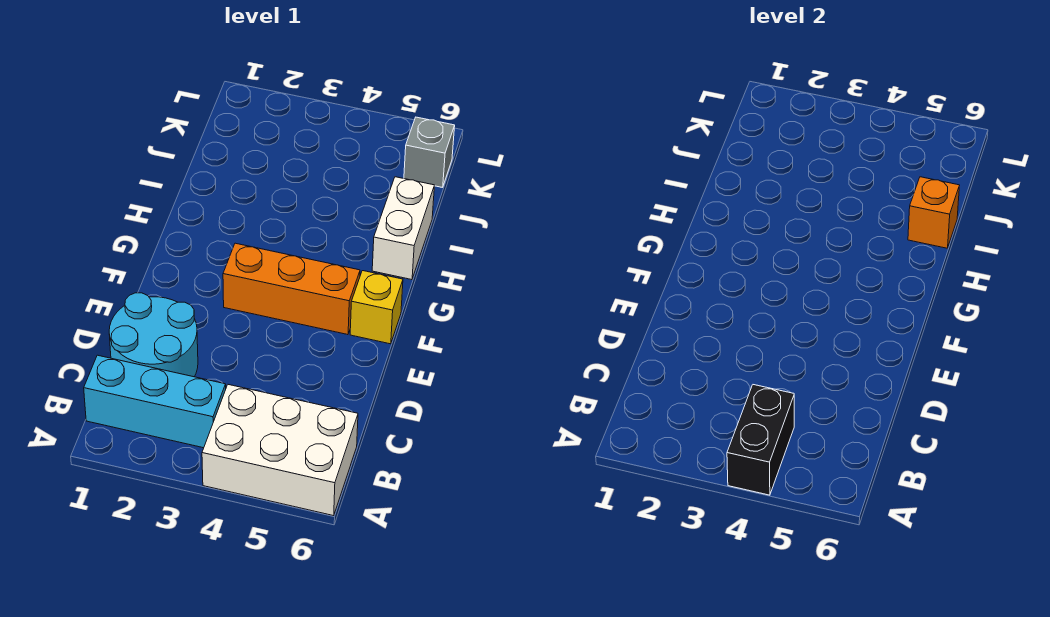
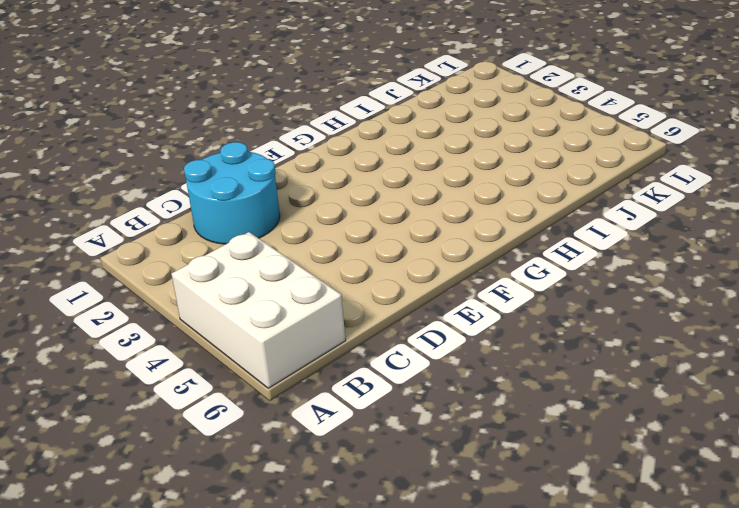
none -> cyan brick B1:B3 level 1
none -> orange brick F3:F5 level 1

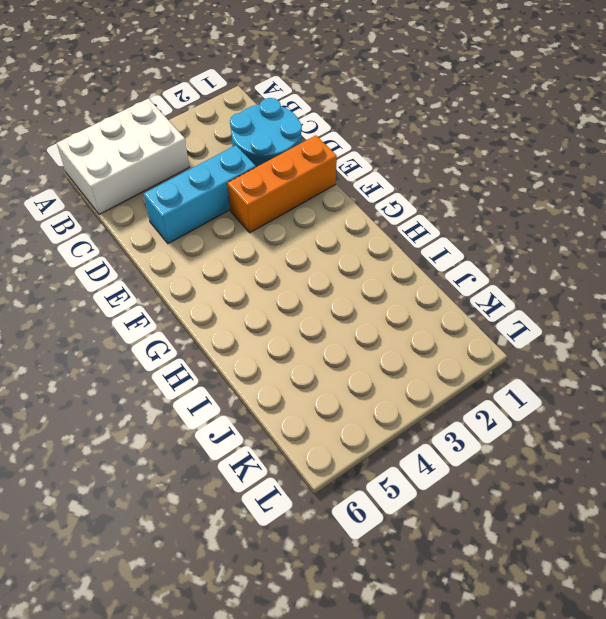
cyan brick D3:D5 level 1 -> cyan brick B1:B3 level 1
orange brick E1:E3 level 1 -> orange brick F3:F5 level 1
none -> yellow brick F6 level 1
none -> white brick H6:I6 level 1

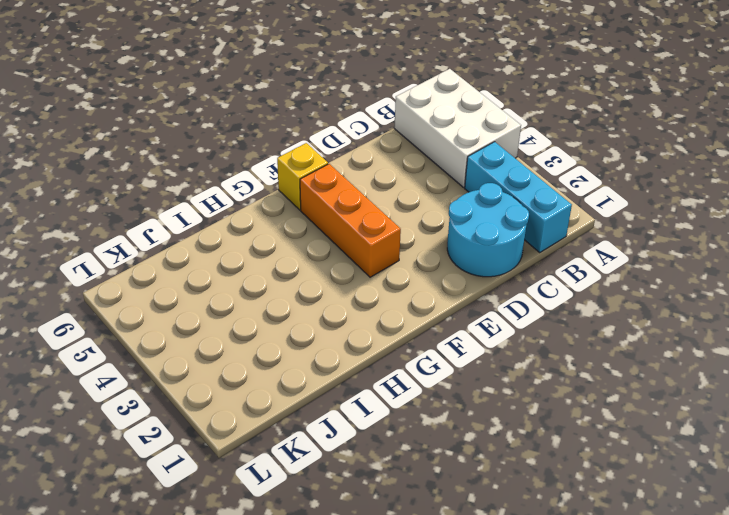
none -> white brick H6:I6 level 1
none -> grey brick K6 level 1

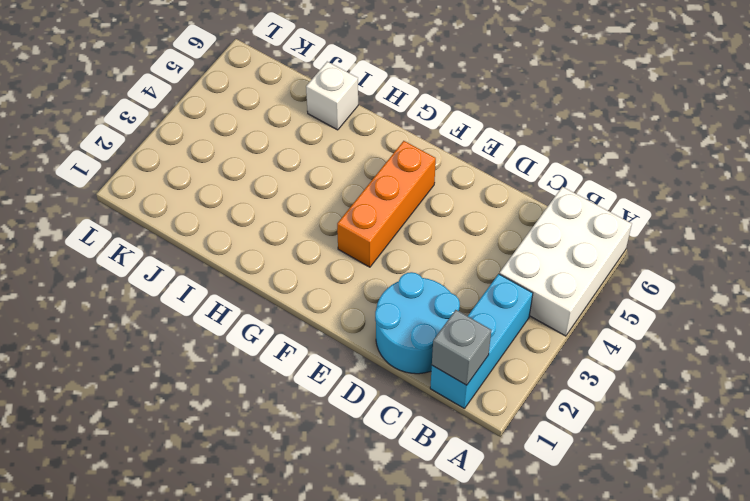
grey brick B1 level 2 -> grey brick K6 level 1
white brick I6 level 1 -> white brick H6:I6 level 1
none -> yellow brick F6 level 1
none -> black brick A4:B4 level 2

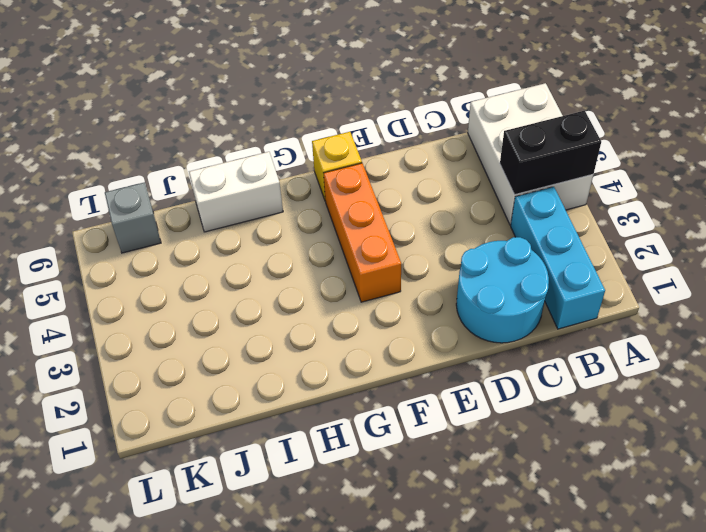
none -> orange brick I6 level 2

